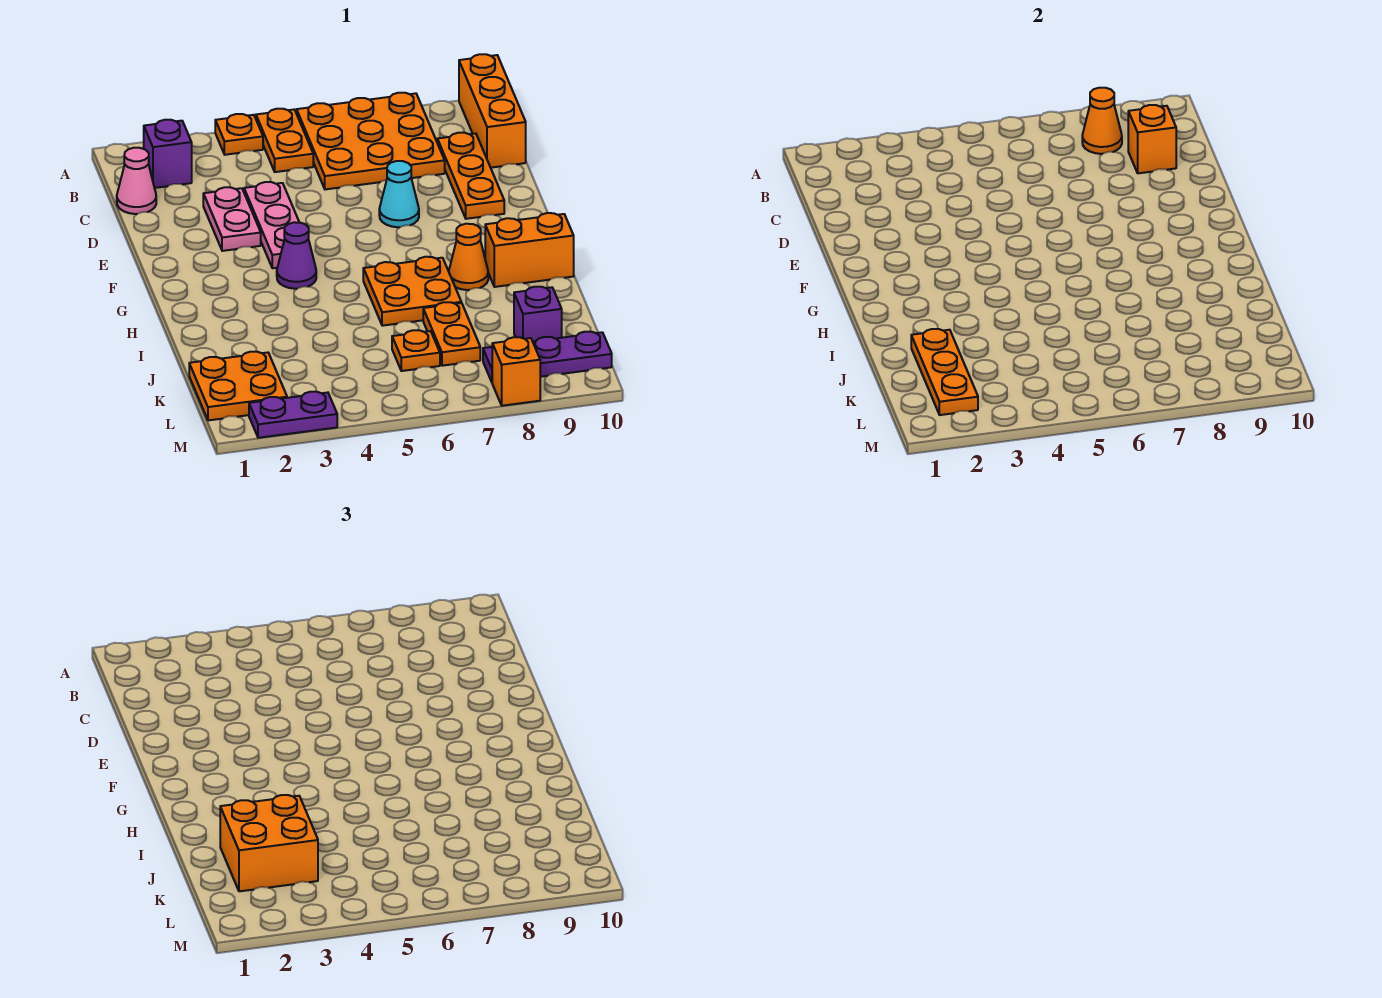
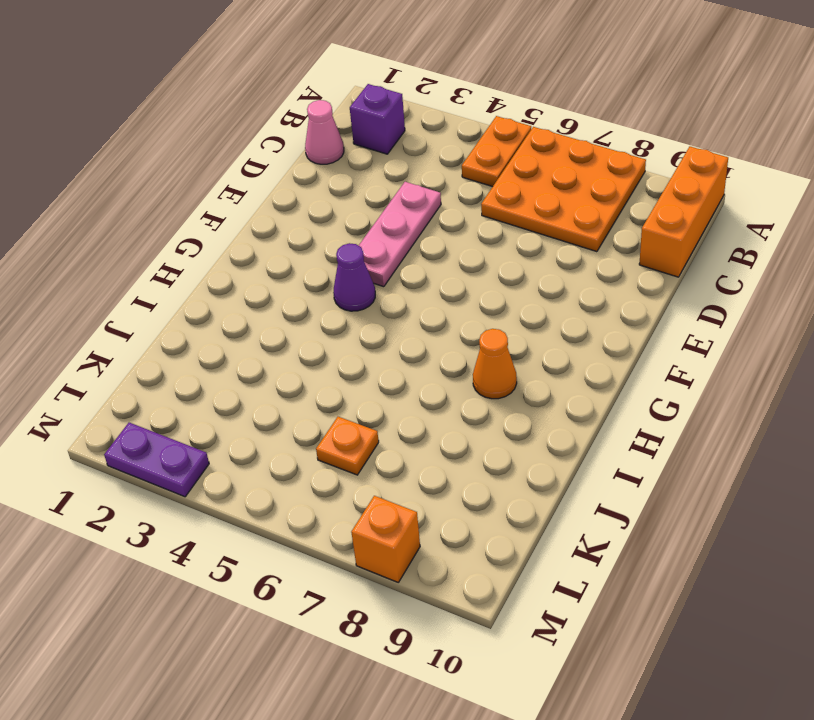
none -> orange plate A4 level 1
none -> orange plate C9:E9 level 1
none -> pink plate D3:E3 level 1

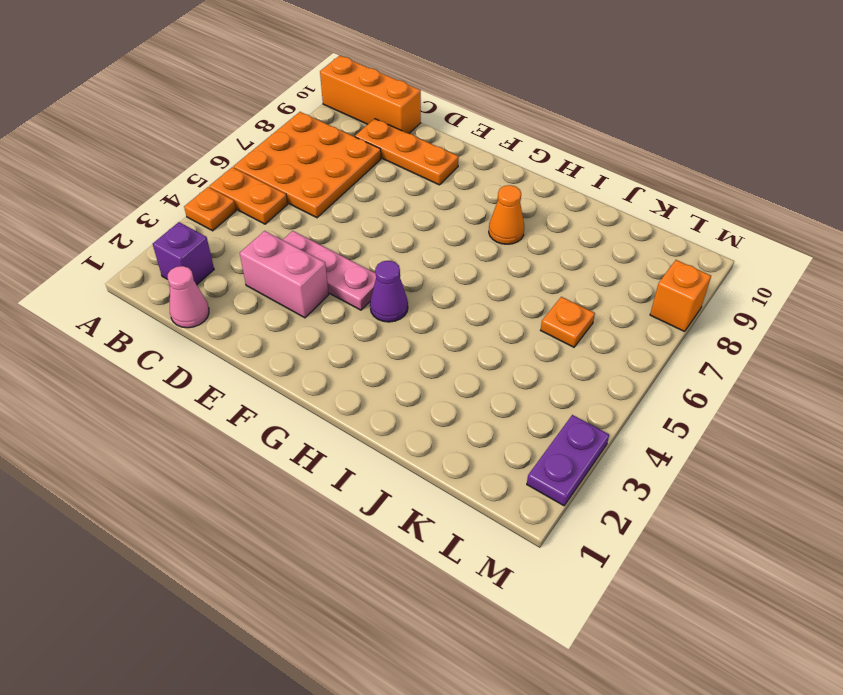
pink brick D3:E3 level 1 -> pink plate D3:E3 level 1
none -> cyan cone E7 level 1
none -> orange plate H6:I7 level 1
none -> orange brick H9:H10 level 1

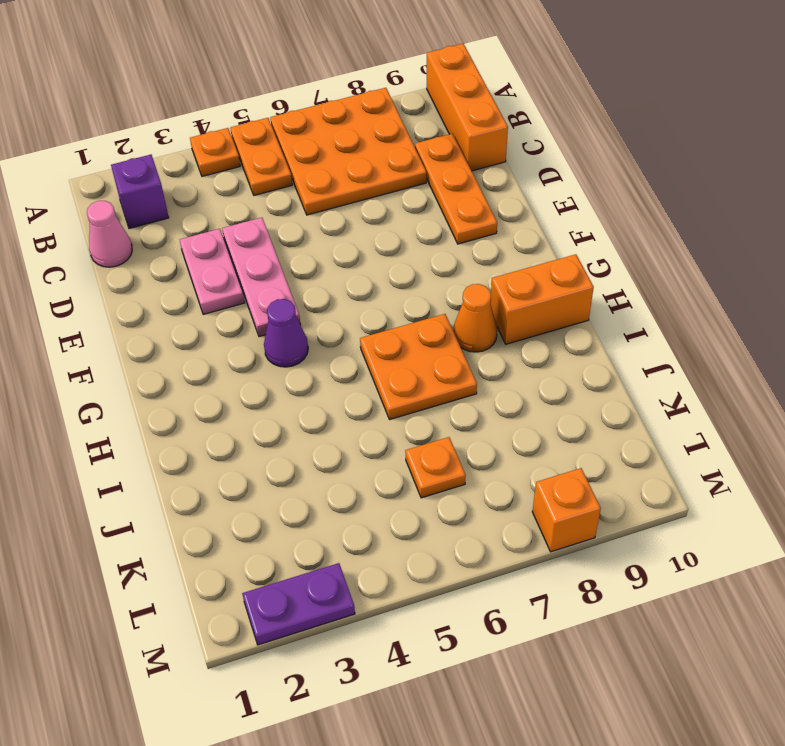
none -> cyan cone E7 level 1
none -> orange plate J7:K7 level 1
none -> orange plate K1:L2 level 1

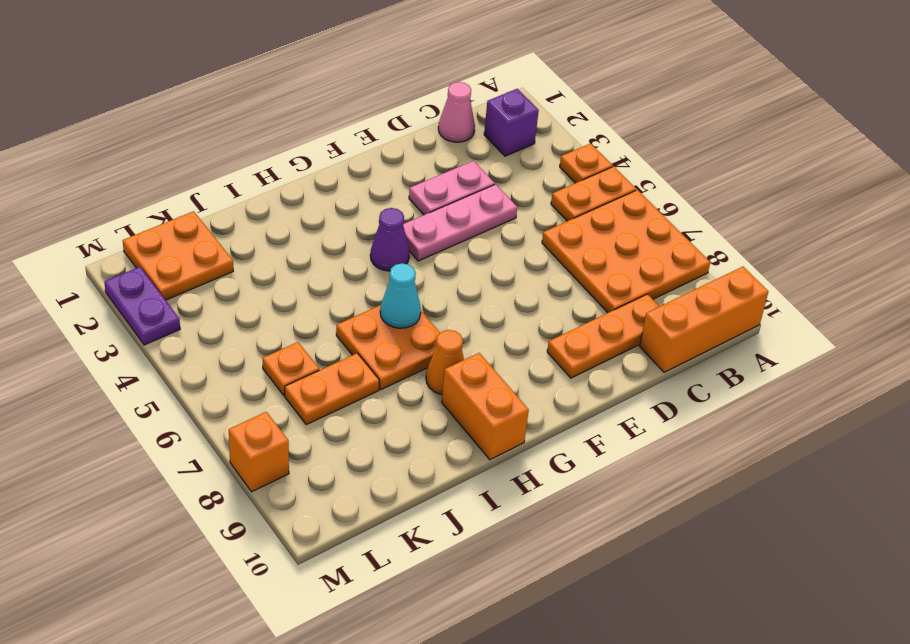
cyan cone H6 level 2 -> cyan cone E7 level 1
none -> purple brick K9 level 1
none -> purple plate L8:L10 level 1
none -> orange cone B8 level 2

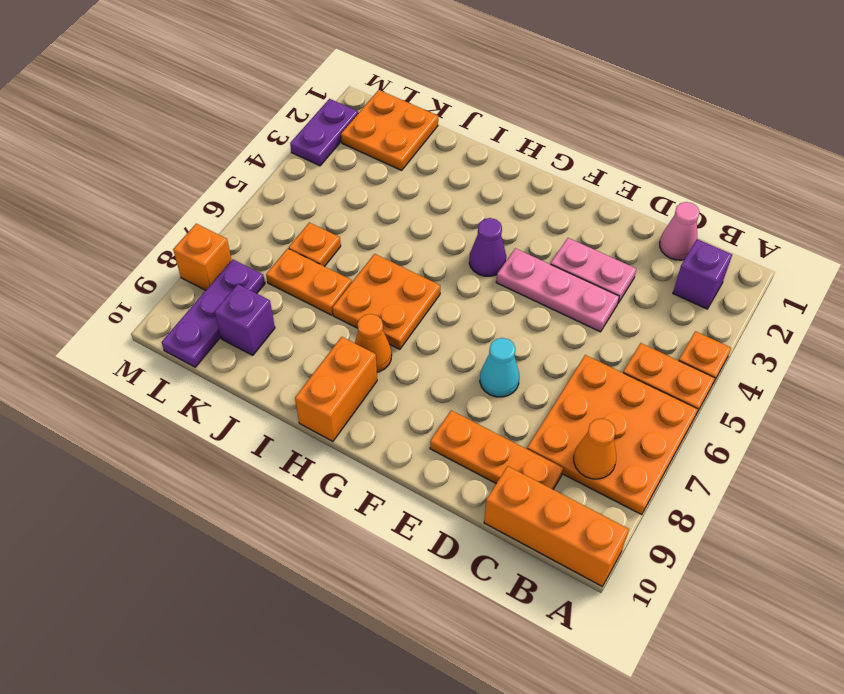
none -> orange brick C9 level 2
none -> orange plate J2:L2 level 2
none -> orange brick J2:K3 level 3

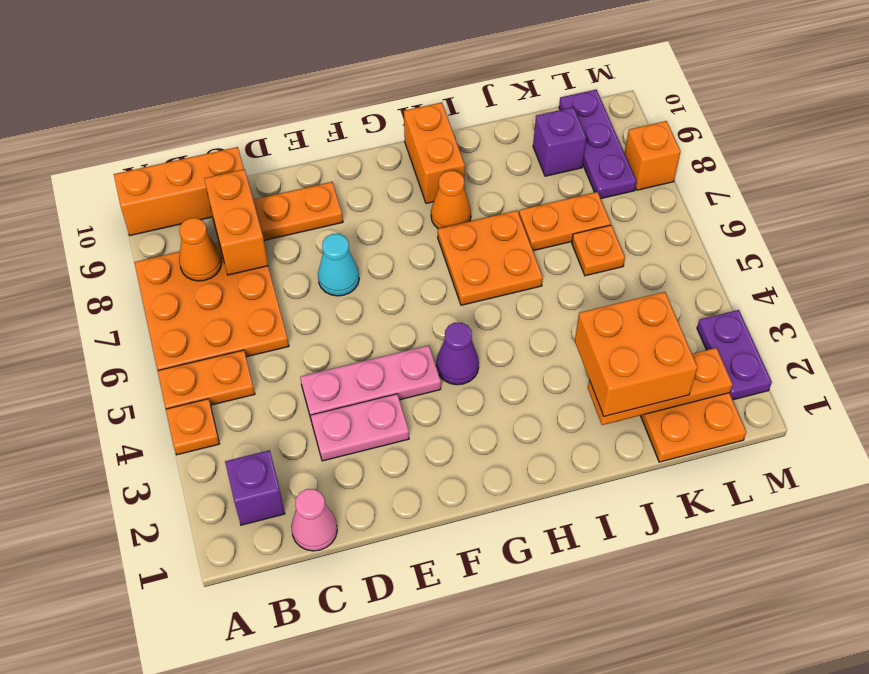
orange brick C8:C9 level 2 -> orange brick C9 level 2

